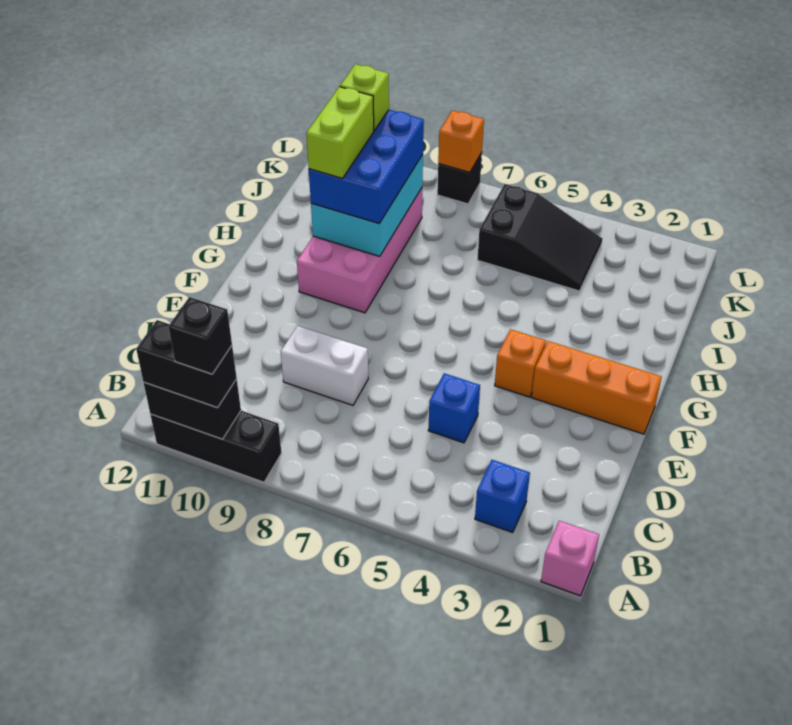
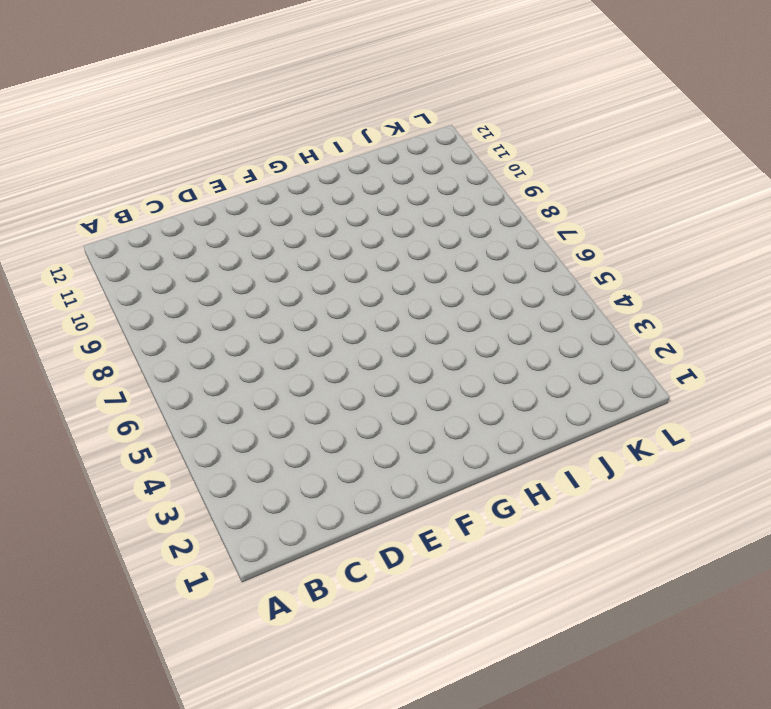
none -> pink brick A1 level 1
none -> black brick A9:A11 level 1
none -> blue brick B3 level 1

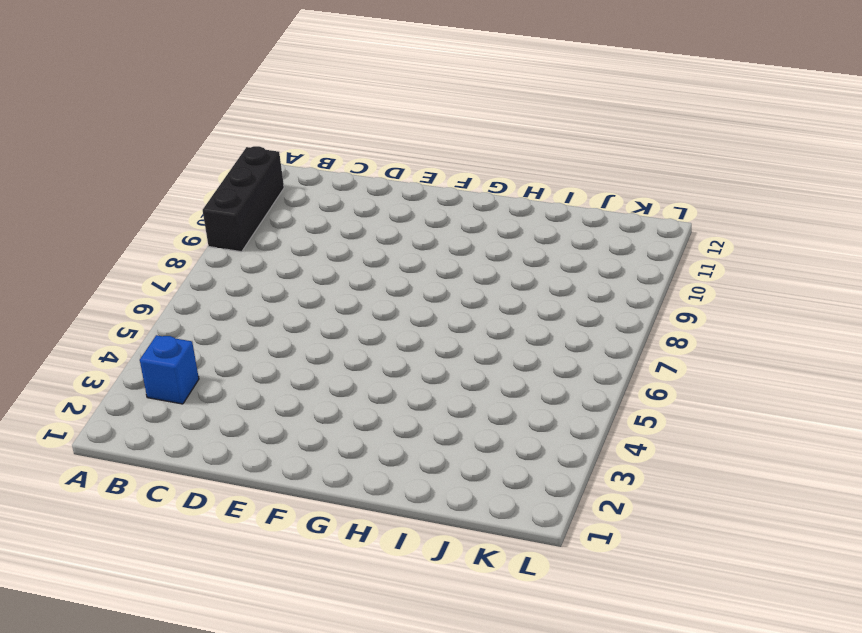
none -> pink brick A1 level 1
none -> blue brick D5 level 1
none -> white brick D8:D9 level 1

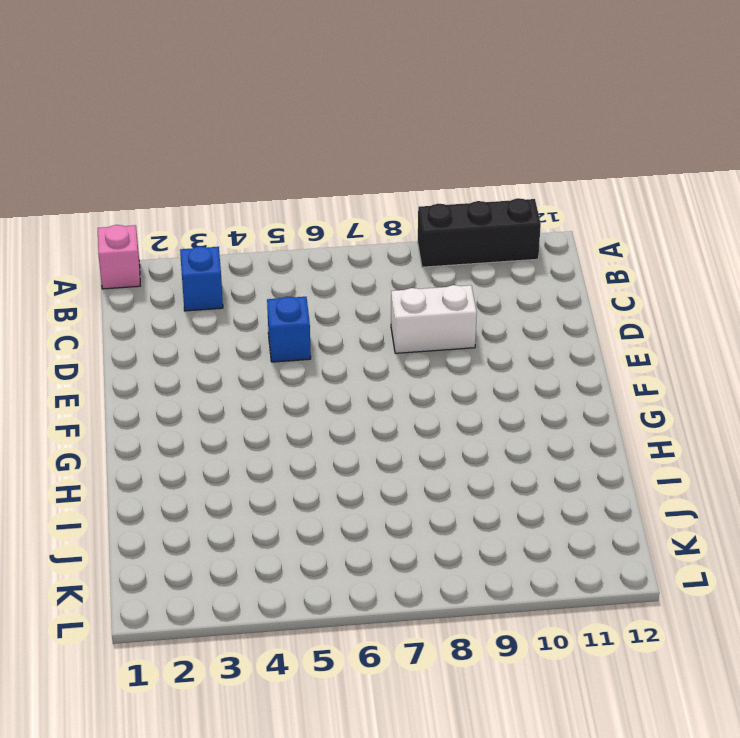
none -> orange brick F1:F3 level 1
none -> orange brick F4 level 1
none -> pink brick G9:J10 level 1

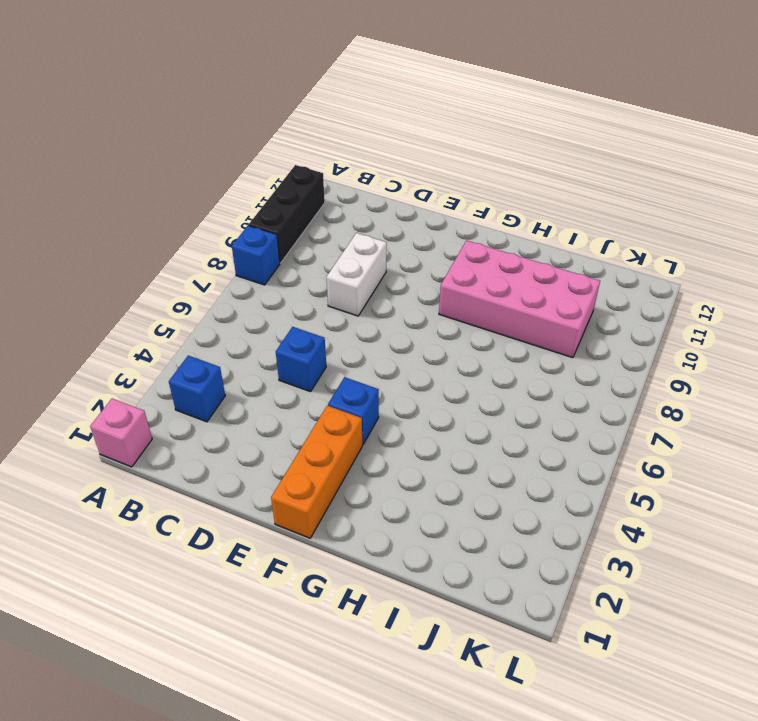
blue brick A8 level 1 -> none
blue brick F4 level 1 -> orange brick F4 level 1
none -> black slope J4:K6 level 1 top 6
none -> black brick L8 level 1
none -> black brick A10:A11 level 2

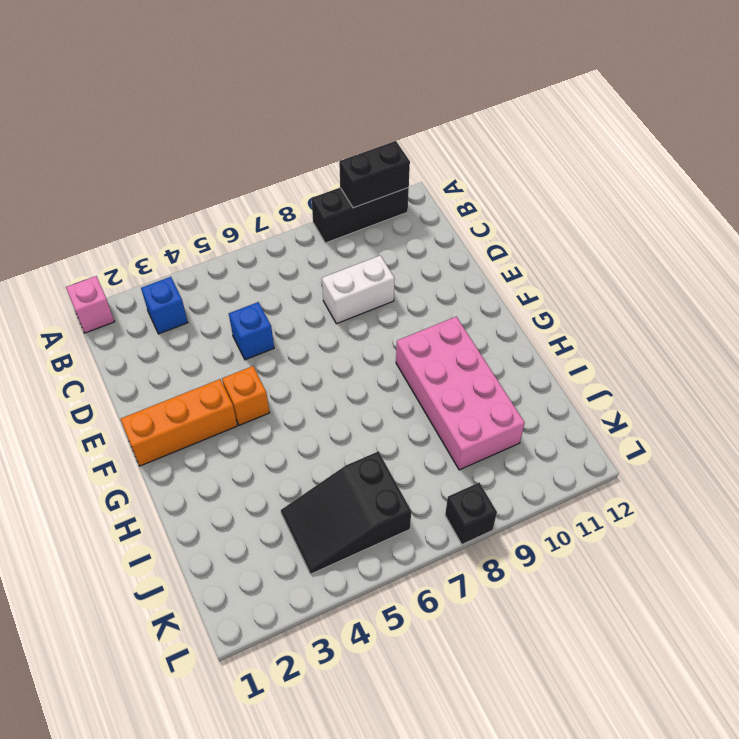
none -> cyan brick H9:J10 level 2
none -> orange brick L8 level 2
none -> black brick A10:A11 level 3

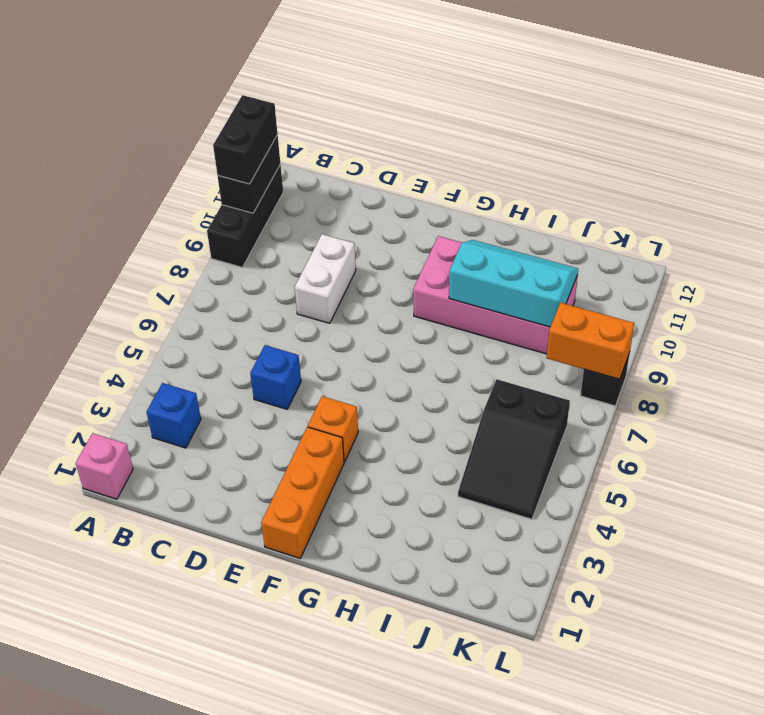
cyan slope H9:J10 level 2 top 9 -> cyan brick H9:J10 level 2
orange brick K8:L8 level 2 -> orange brick L8 level 2
none -> blue brick H9:J10 level 3
none -> black brick A10 level 4
none -> lime brick H10:I10 level 4

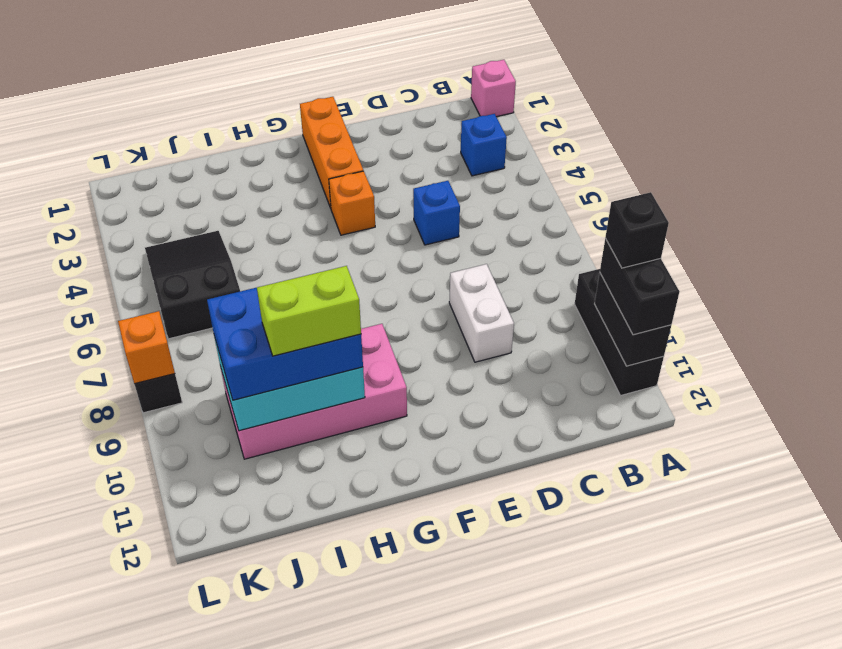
none -> lime brick J10 level 4

